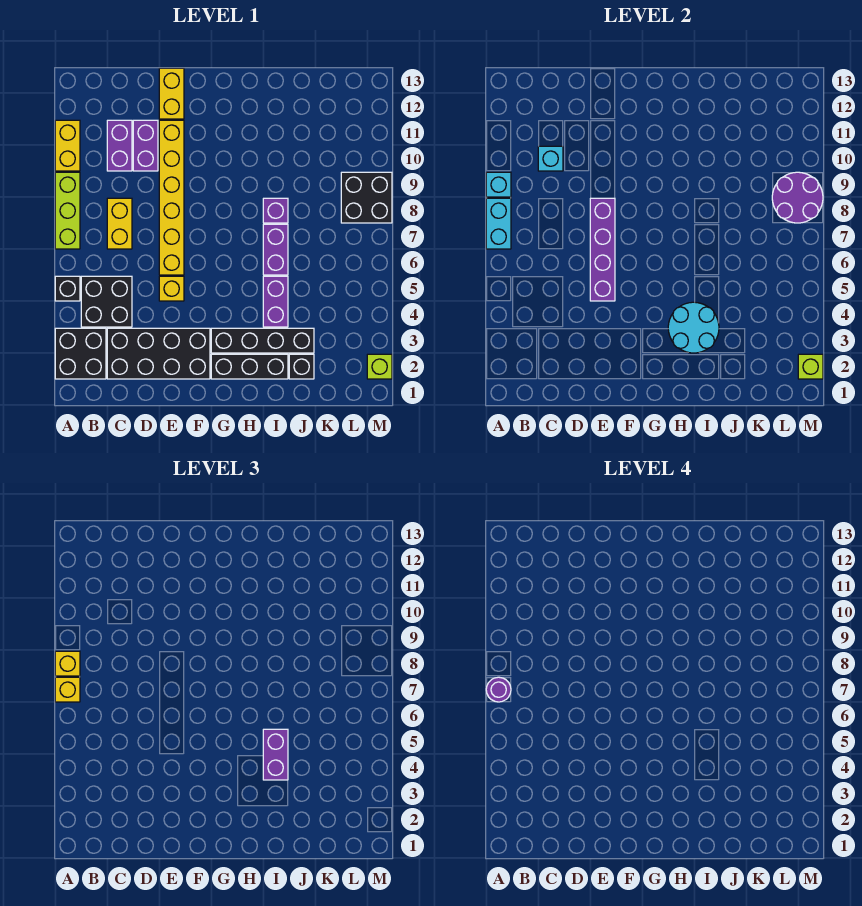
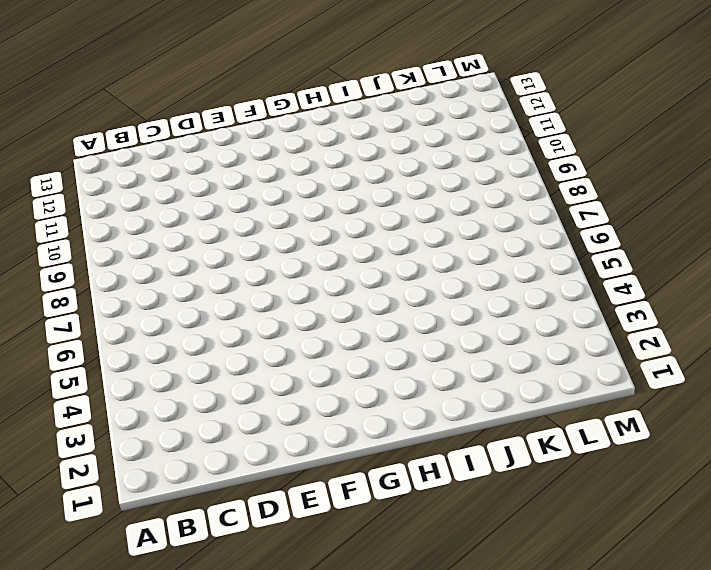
none -> black brick A2:B3 level 1
none -> black brick A5 level 1
none -> lime brick A7:A9 level 1
none -> yellow brick A10:A11 level 1

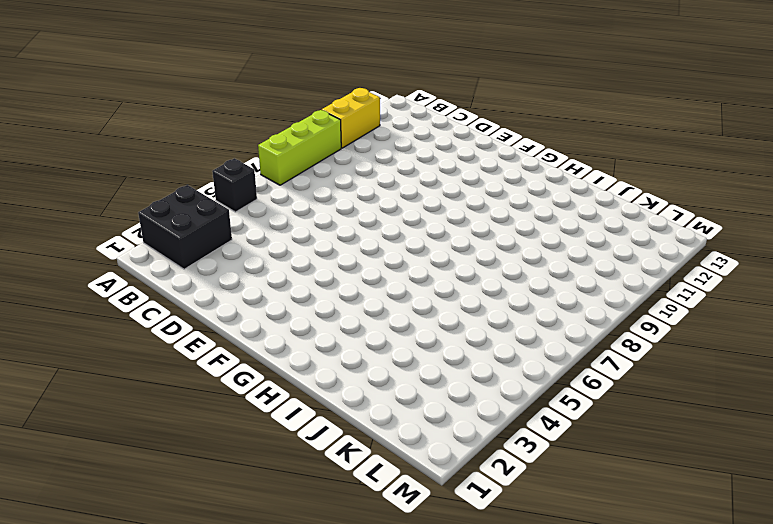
none -> black brick B4:C5 level 1
none -> black brick C2:F3 level 1
none -> yellow brick C7:C8 level 1
none -> purple brick C10:C11 level 1

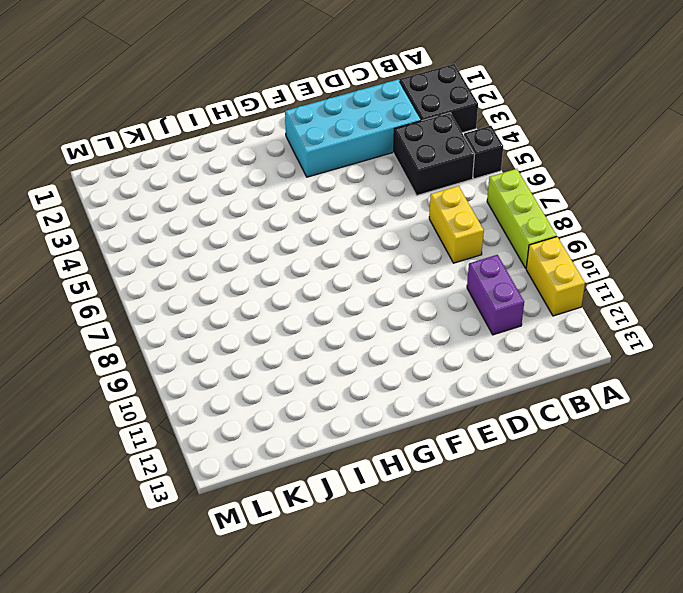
cyan brick C2:F3 level 1 -> black brick C2:F3 level 1
none -> purple brick D10:D11 level 1
none -> yellow brick E5 level 1
none -> yellow brick E6:E11 level 1
none -> yellow brick E12:E13 level 1

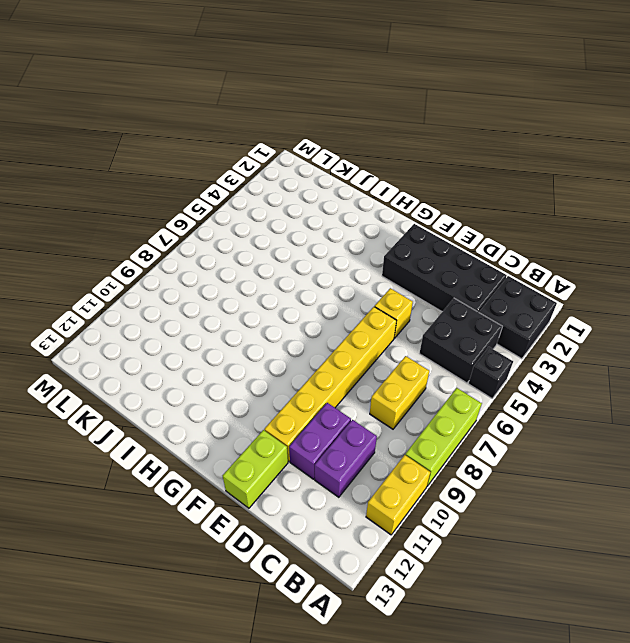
lime brick E12:E13 level 1 -> yellow brick E12:E13 level 1
none -> black brick G2:I2 level 1
none -> black brick G3:J3 level 1
none -> purple brick I4:I5 level 1
none -> purple brick I6:I7 level 1

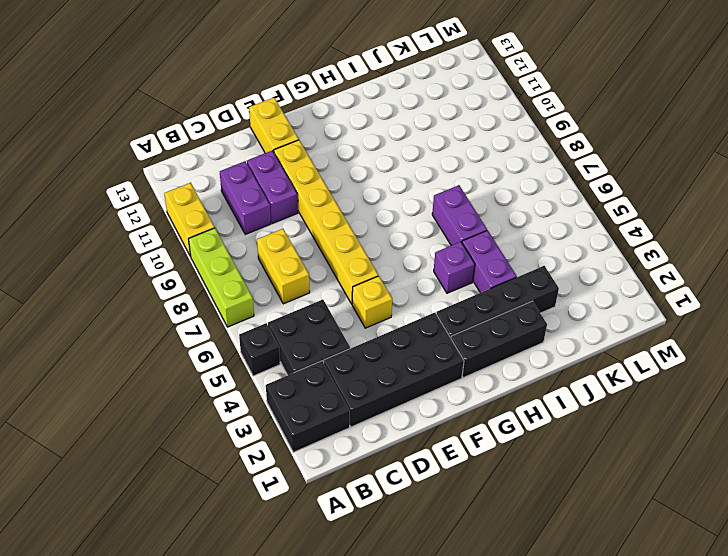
purple brick H5 level 1 -> purple brick I8 level 1
none -> black brick J2 level 1
none -> black brick L8:M9 level 1
none -> lime brick M2 level 1
none -> cyan brick A7:A8 level 2

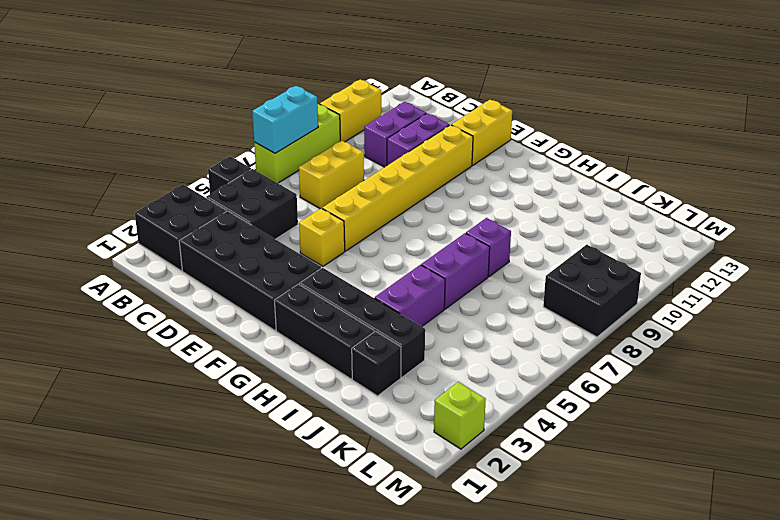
none -> cyan brick A9 level 2
none -> cyan brick C10 level 2
none -> purple brick E5:E8 level 2
none -> cyan round brick H3:I4 level 2

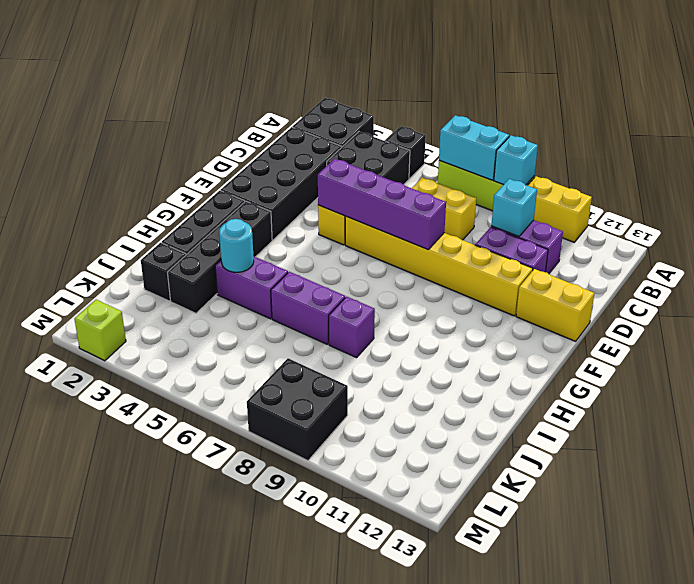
cyan round brick I4 level 2 -> cyan round brick H3:I4 level 2
none -> purple round brick L8:M9 level 2
none -> lime brick M2 level 2
none -> yellow brick A7 level 3
none -> yellow brick A8 level 3

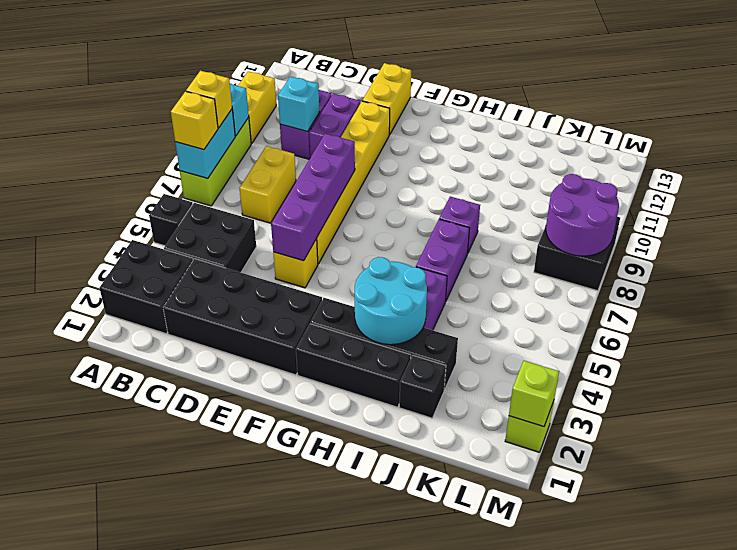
none -> purple brick I4:I5 level 3
none -> purple round brick A7 level 4

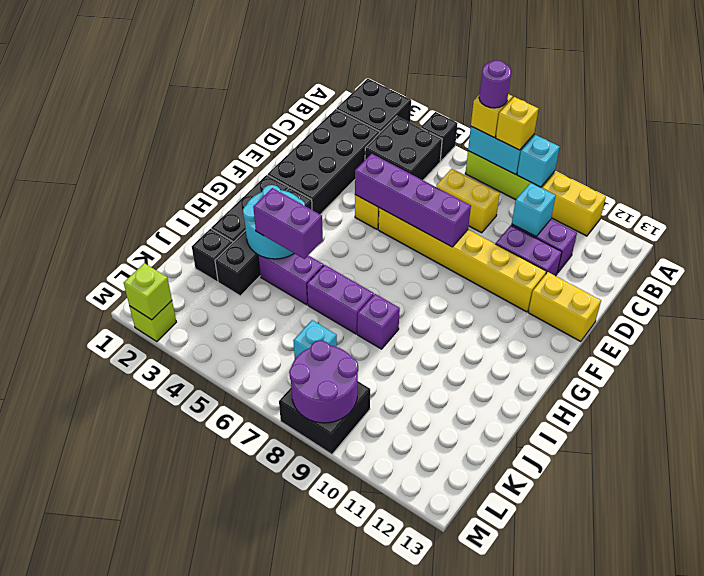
cyan brick K7 level 1 -> none

